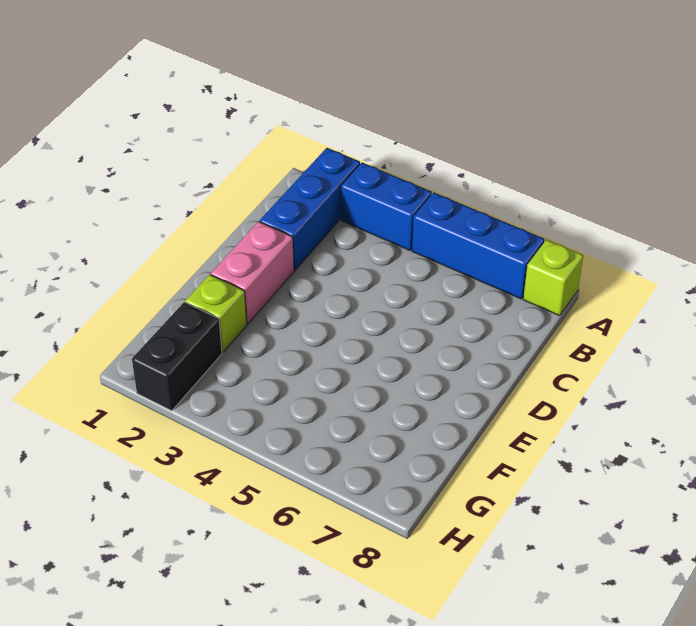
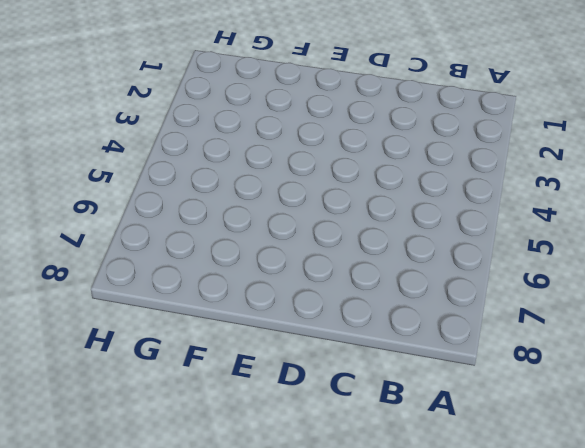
none -> blue brick A2:C2 level 1
none -> blue brick A3:A4 level 1

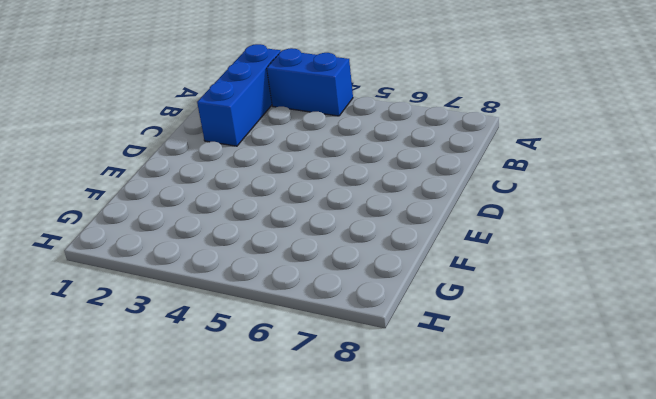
none -> blue brick A5:A7 level 1
none -> lime brick A8 level 1

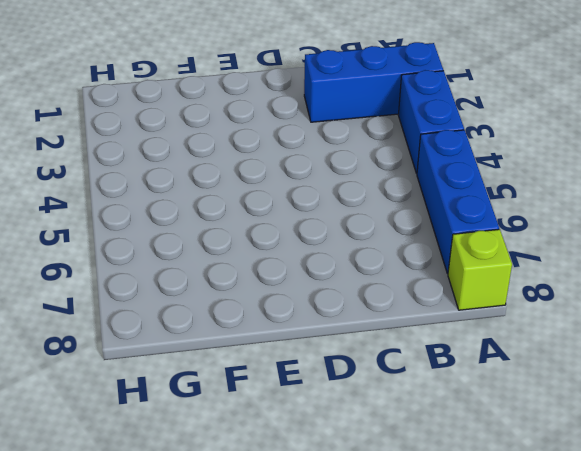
none -> pink brick D2:E2 level 1
none -> lime brick F2 level 1

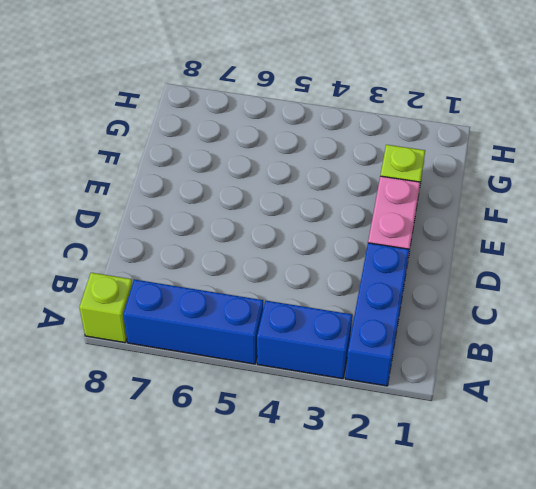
none -> black brick G2:H2 level 1

